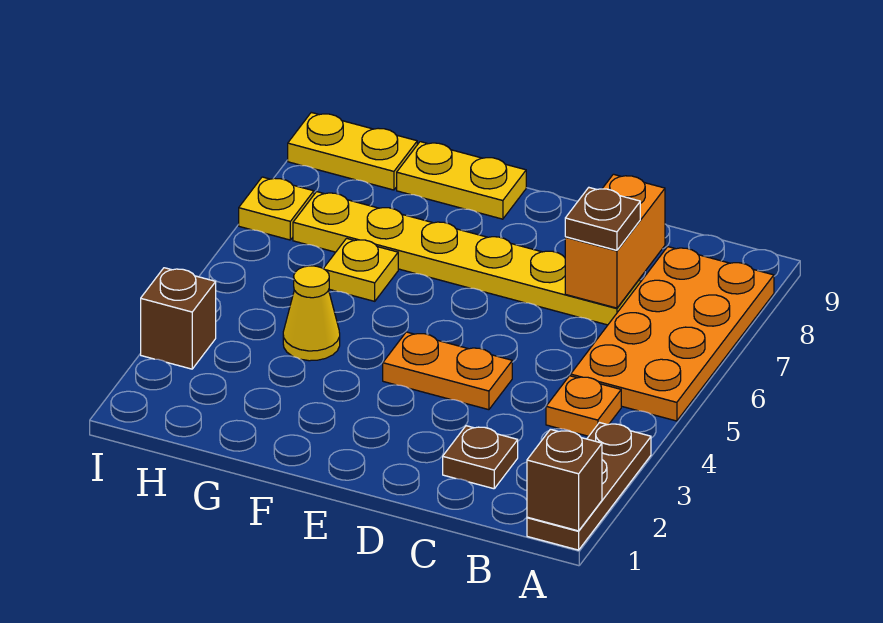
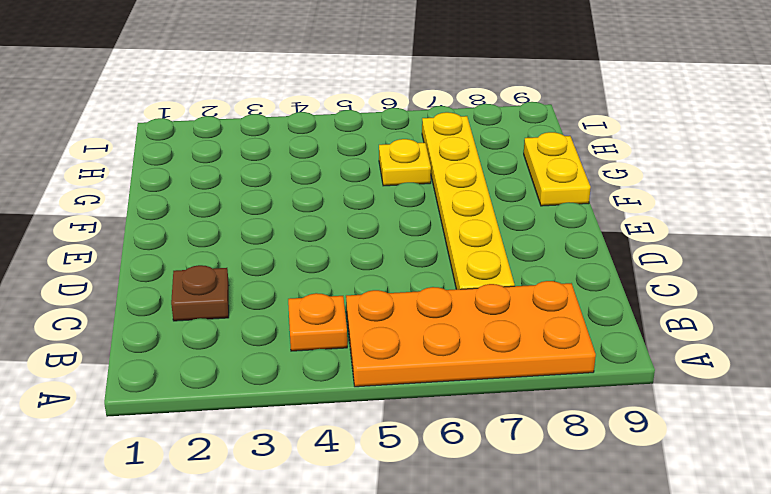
none -> brown plate A1:A3 level 1
none -> orange plate D4:E4 level 1
none -> yellow cone G4 level 1

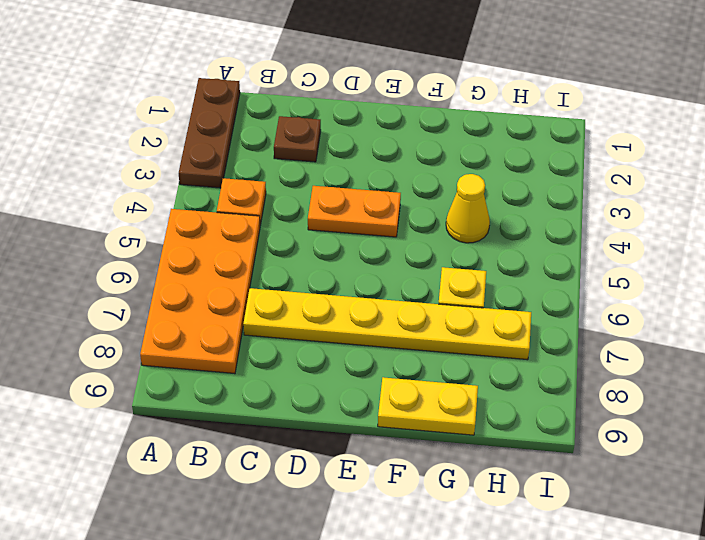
none -> yellow plate H9:I9 level 1
none -> brown brick I3 level 1
none -> yellow plate I7 level 1

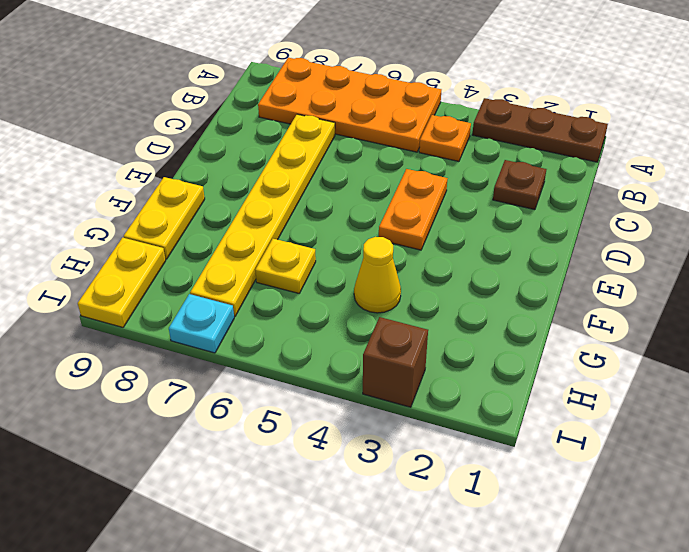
cyan plate I7 level 1 -> yellow plate I7 level 1
none -> brown brick A1 level 2
none -> orange brick C7:C8 level 2
none -> brown plate C7 level 3

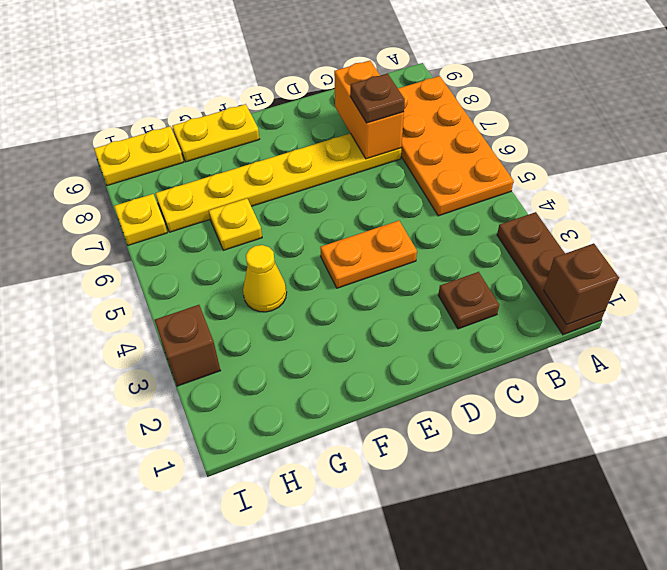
none -> orange plate B4 level 1

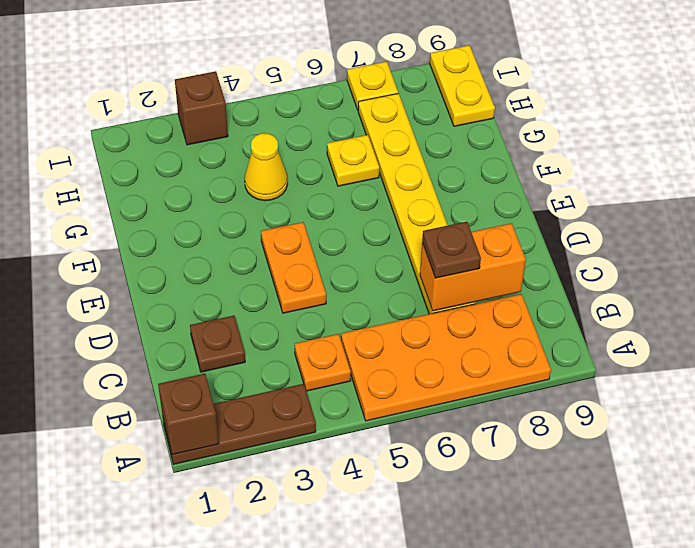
none -> yellow plate F9:G9 level 1

